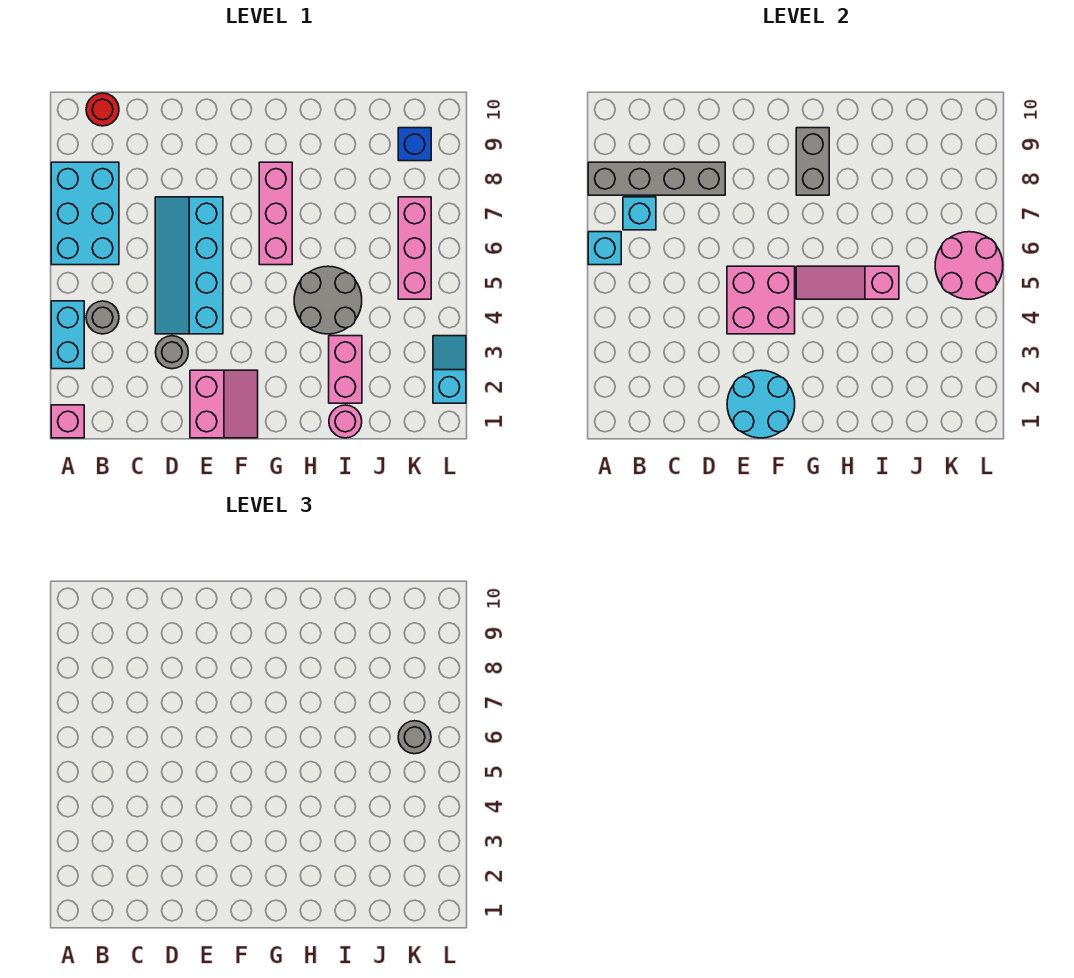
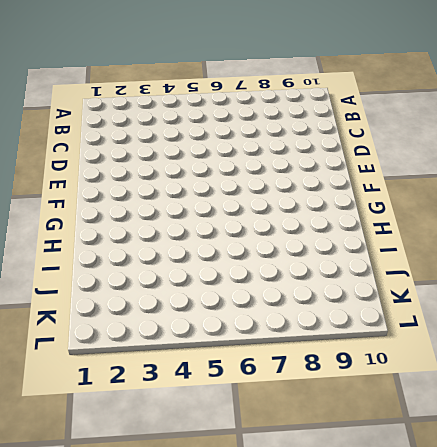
none -> pink brick A1 level 1
none -> cyan brick A3:A4 level 1
none -> cyan brick A6:B8 level 1

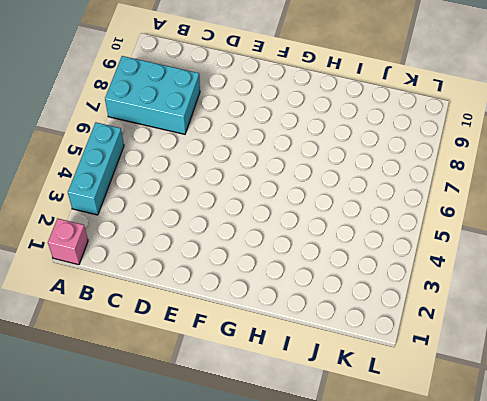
cyan brick A3:A5 level 1 -> cyan brick A3:A4 level 1
cyan brick A7:C8 level 1 -> cyan brick A6:B8 level 1
none -> grey round brick B4 level 1
none -> red round brick B10 level 1
none -> grey round brick D3 level 1

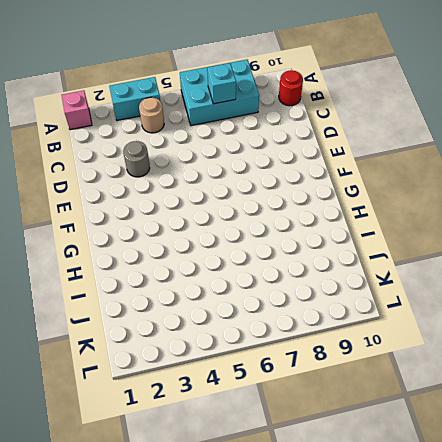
tan round brick B4 level 1 -> grey round brick B4 level 1
none -> cyan slope D4:E7 level 1 top E
none -> pink slope E1:F2 level 1 top E
none -> pink brick G6:G8 level 1

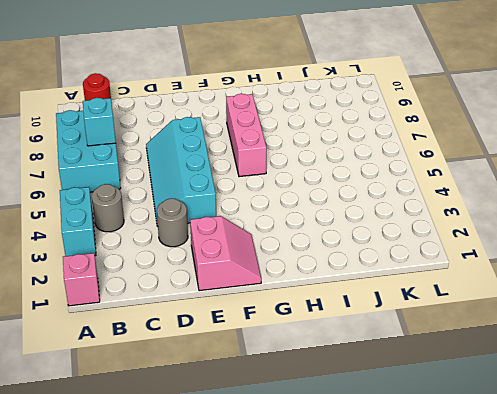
none -> grey round brick H4:I5 level 1
none -> pink round brick I1 level 1
none -> pink brick I2:I3 level 1

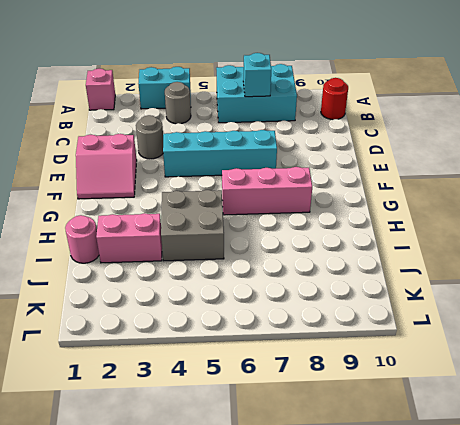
grey brick H4:I5 level 1 -> grey round brick H4:I5 level 1
none -> pink brick K5:K7 level 1
none -> blue brick K9 level 1
none -> cyan slope L2:L3 level 1 top 2

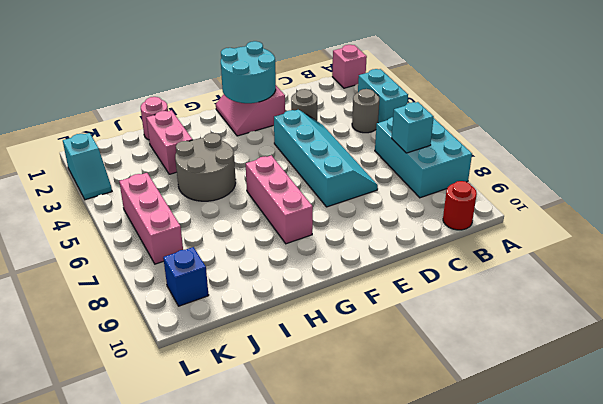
none -> cyan brick A6 level 2
none -> grey brick A8:D8 level 2
none -> pink brick E4:F5 level 2

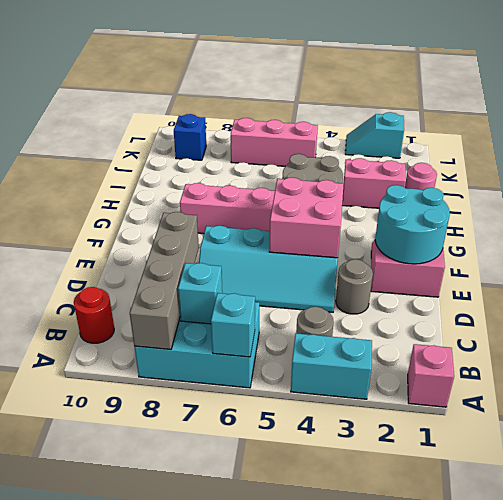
none -> pink slope G5:I5 level 2 top I
none -> grey brick G8:G9 level 2
none -> pink round brick K5:L6 level 2

